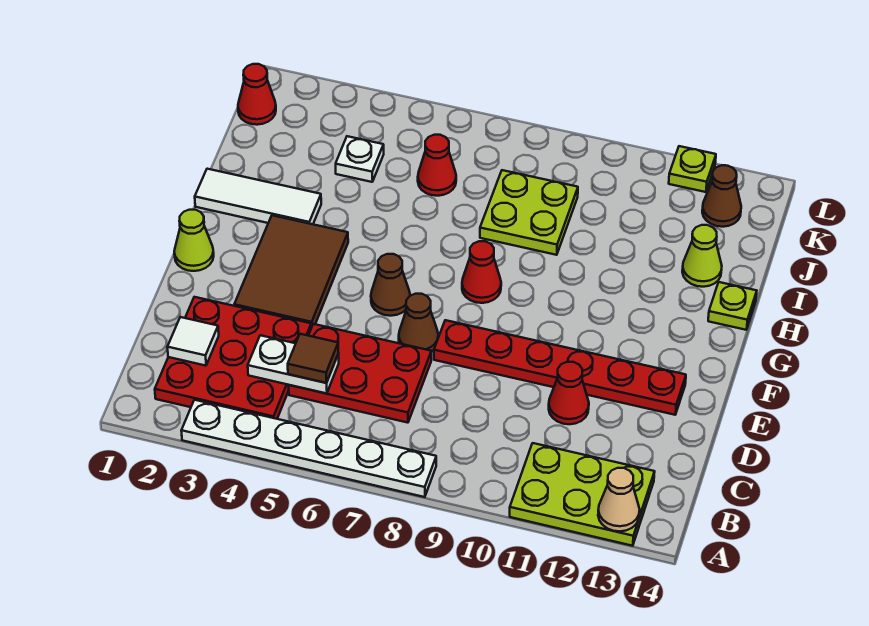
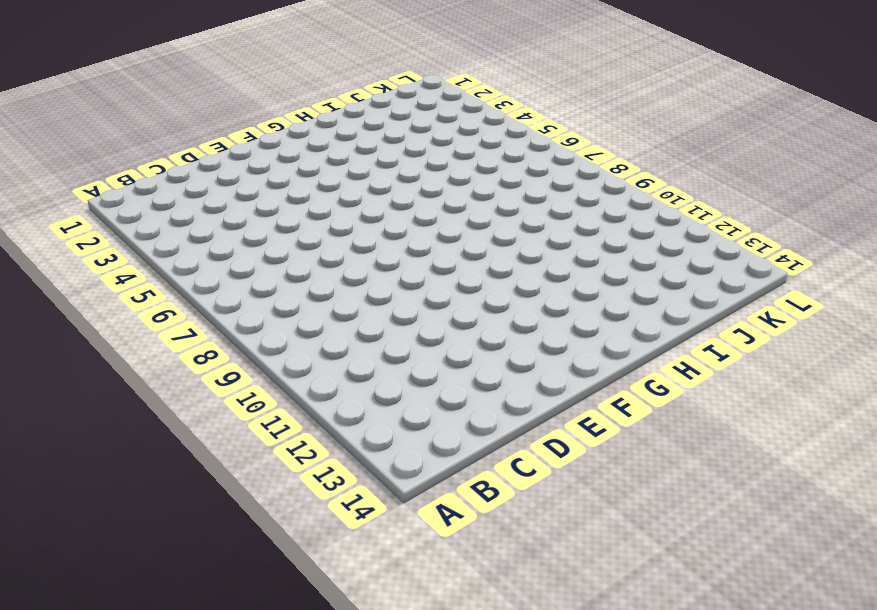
none -> white plate A3:A8 level 1
none -> lime plate A11:B13 level 1
none -> red plate B2:D4 level 1

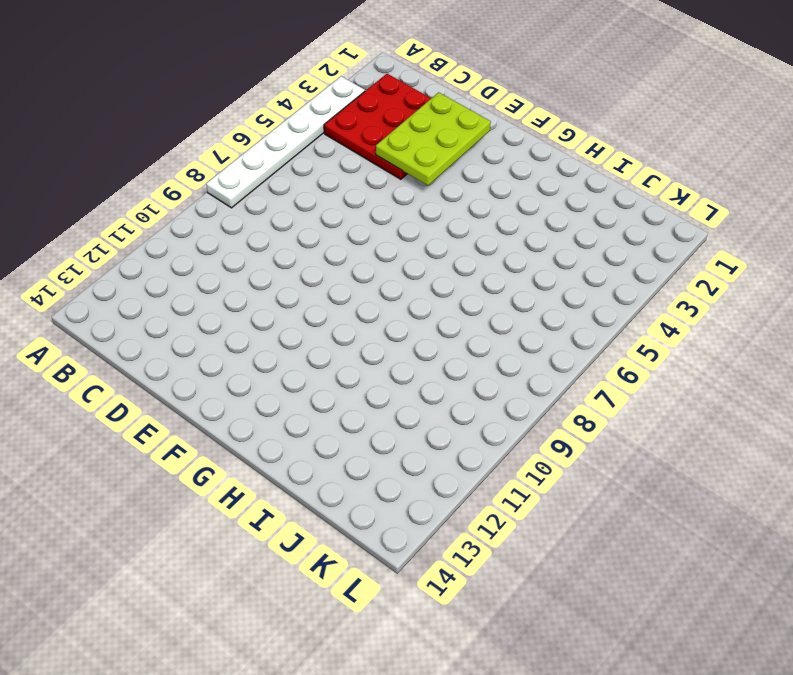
lime plate D2:E4 level 2 -> lime plate A11:B13 level 1
none -> red plate C5:D7 level 1
none -> red cone D11 level 1
none -> brown tile E3:G4 level 1

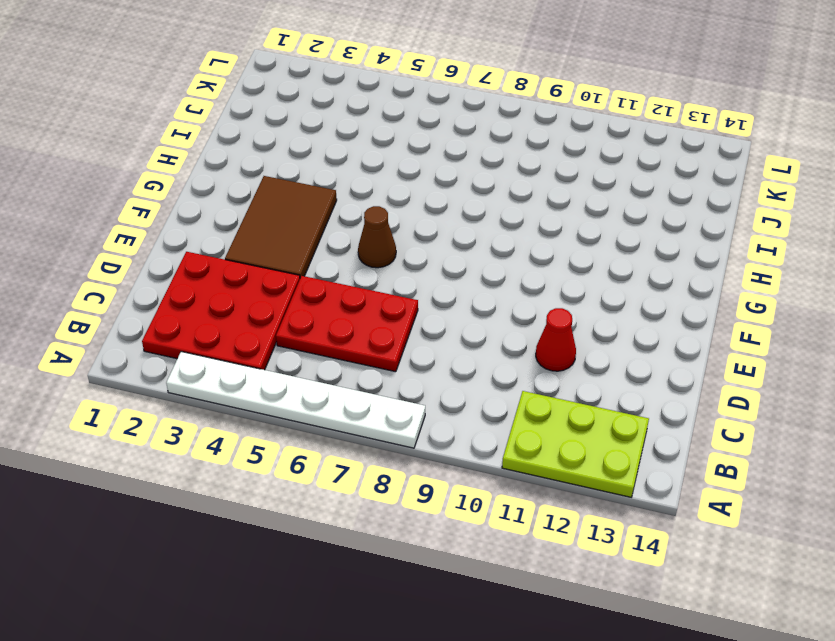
none -> brown cone E7 level 1
none -> red plate E8:E13 level 1
none -> lime cone F1 level 1

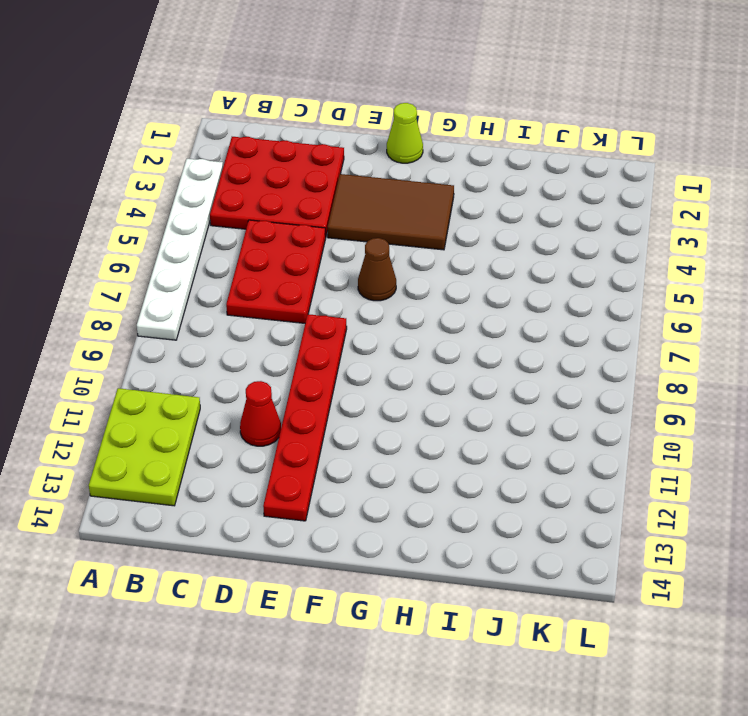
none -> brown cone E7 level 1
none -> red cone G8 level 1
none -> white tile H1:H3 level 1

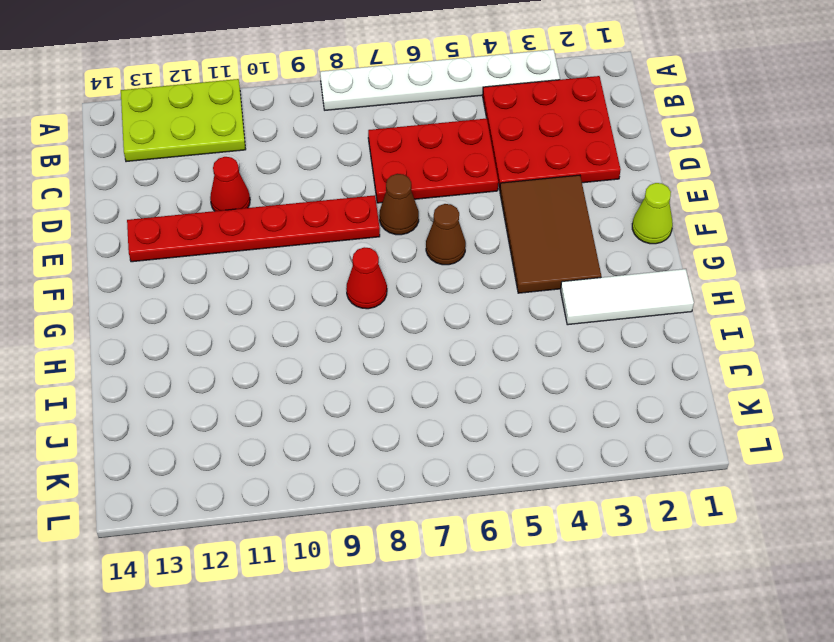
none -> lime plate H14 level 1
none -> lime plate I8:J9 level 1
none -> lime cone I13 level 1

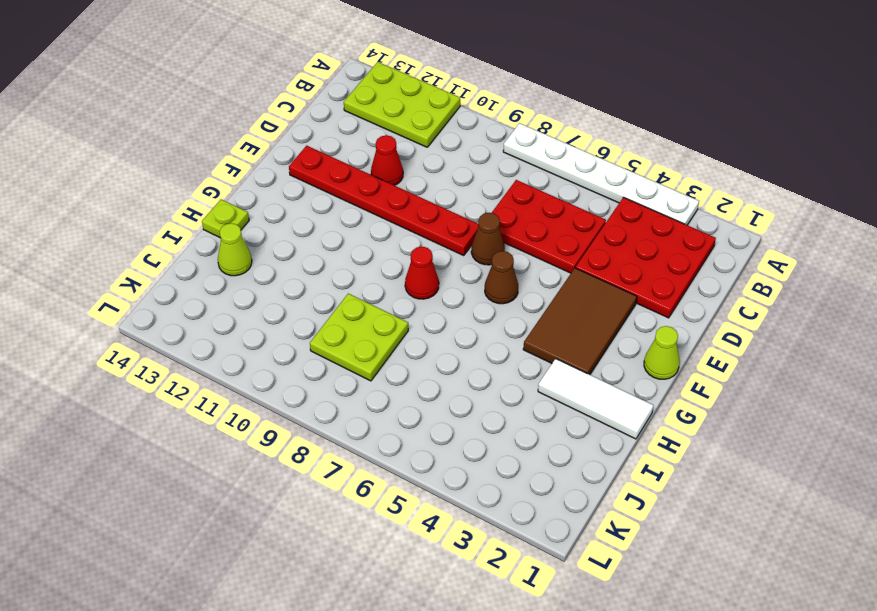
none -> white plate J4 level 1
none -> red cone J6 level 1
none -> red cone K1 level 1

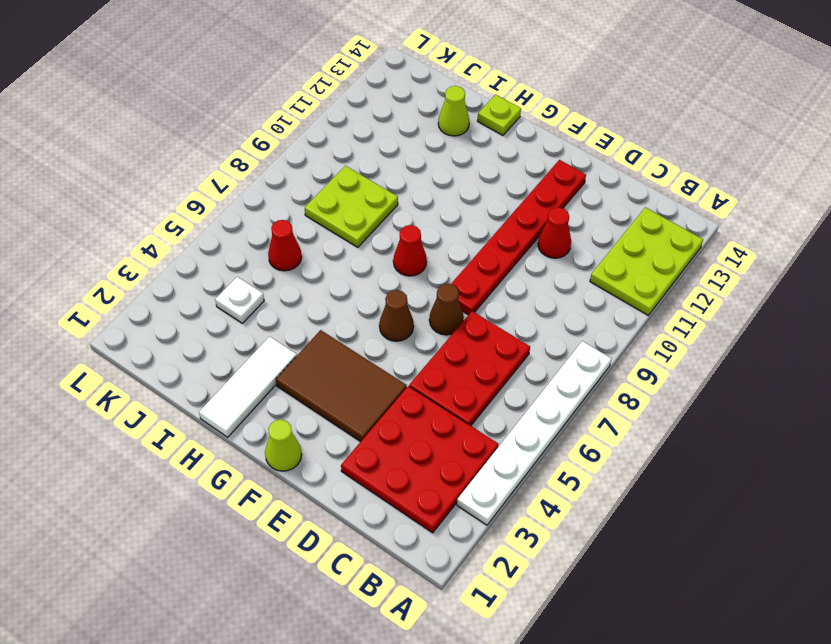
none -> red cone K1 level 1
none -> brown cone K13 level 1
none -> lime plate L12 level 1

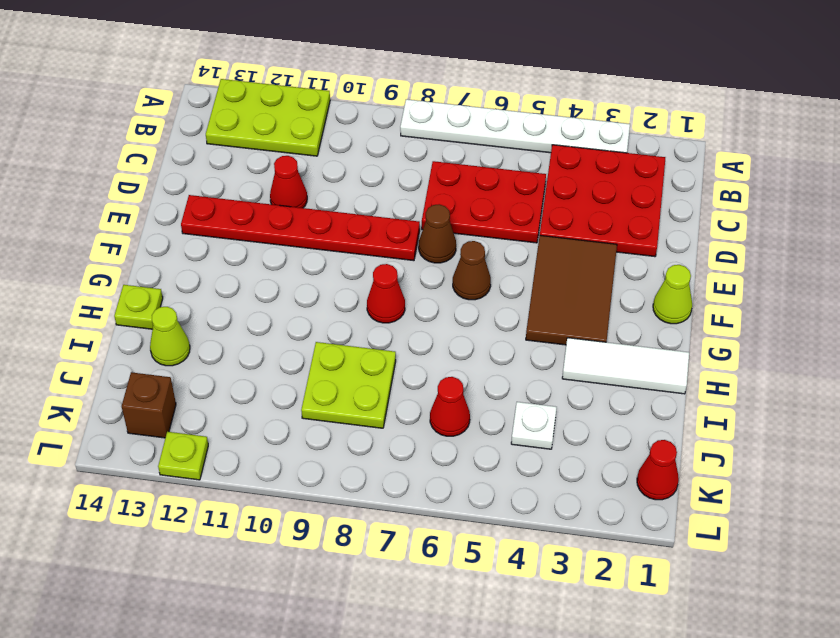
brown brick K13 level 1 -> brown cone K13 level 1
none -> tan cone A13 level 2
none -> white tile C2 level 2
none -> white plate C4:C5 level 2

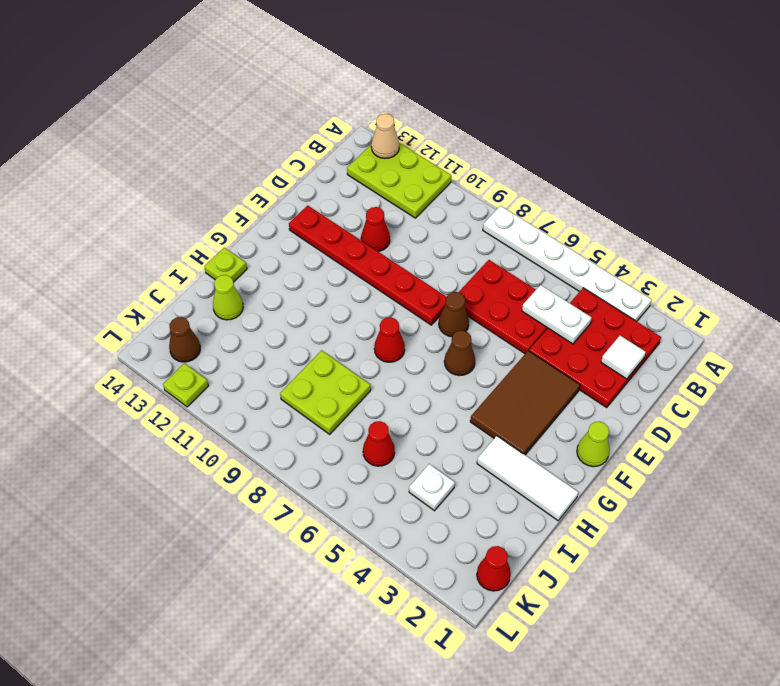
none -> brown tile C5 level 3

